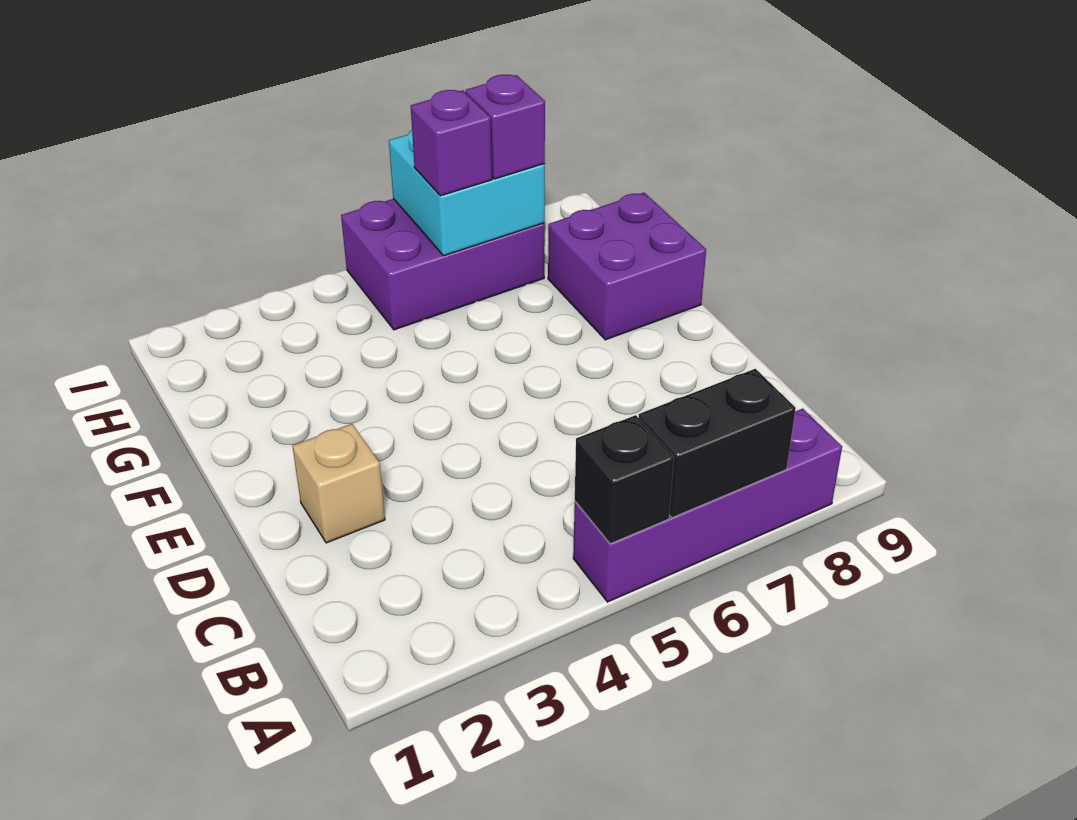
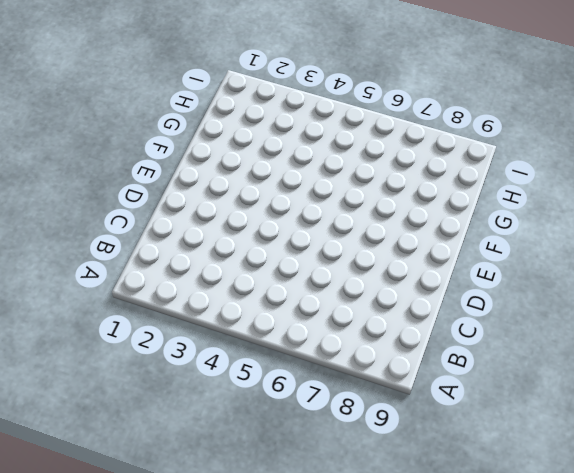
none -> purple brick A5:A8 level 1
none -> tan brick D2 level 1

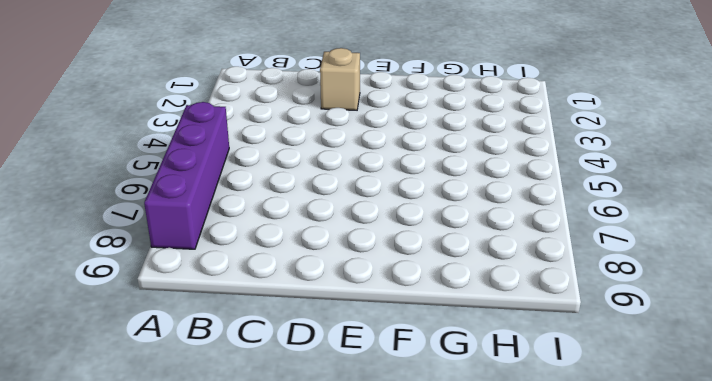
none -> purple brick F8:G9 level 1
none -> purple brick H5:I7 level 1

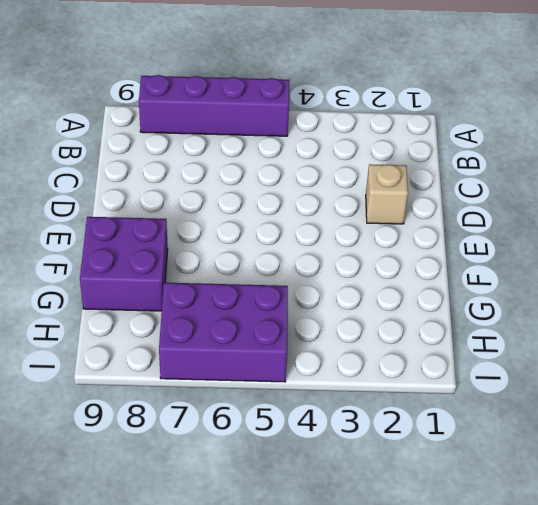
none -> black brick A5 level 2
none -> black brick A6:A7 level 2

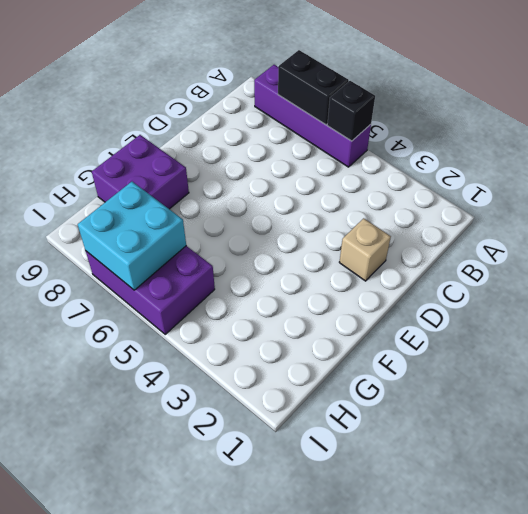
none -> purple brick H6 level 3
none -> purple brick H7 level 3

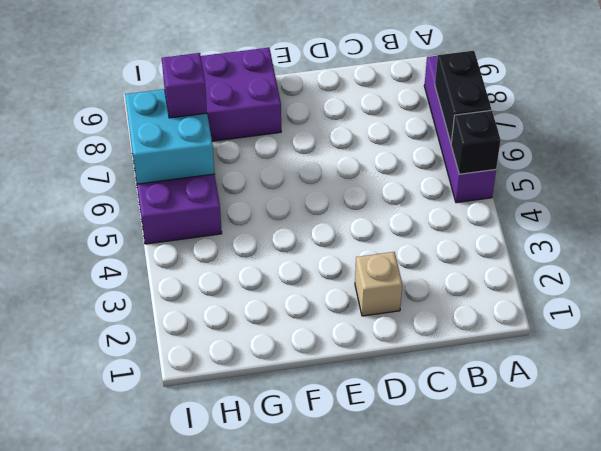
none -> purple brick H6 level 3

